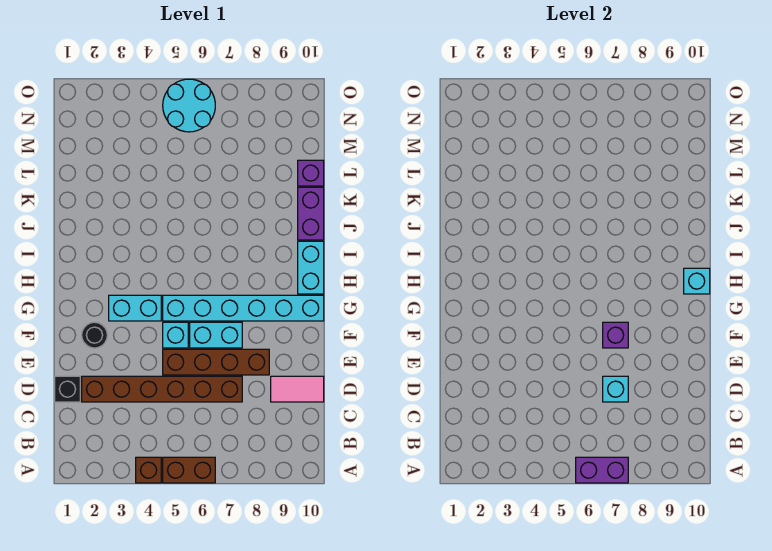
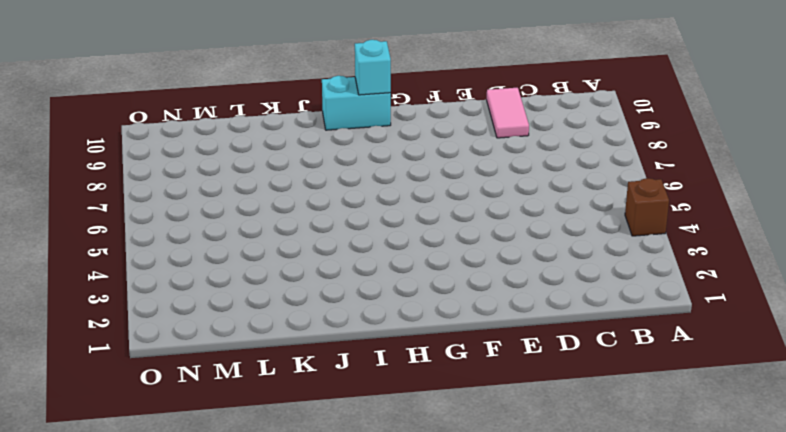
none -> brown brick A5:A6 level 1
none -> black brick D1 level 1
none -> brown brick D2:D7 level 1

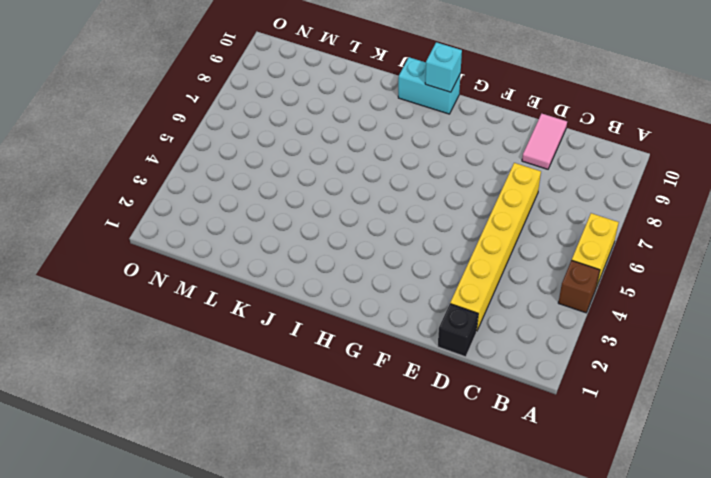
yellow brick A5:A6 level 1 -> brown brick A5:A6 level 1
yellow brick D2:D7 level 1 -> brown brick D2:D7 level 1
none -> brown brick E5:E8 level 1
none -> black round brick F2 level 1
none -> cyan brick F5 level 1

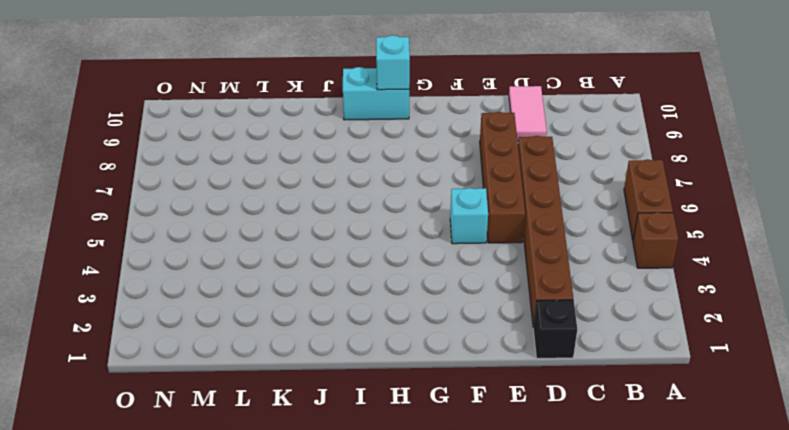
none -> black round brick F2 level 1
none -> cyan brick F6:F7 level 1
none -> cyan brick G3:G4 level 1

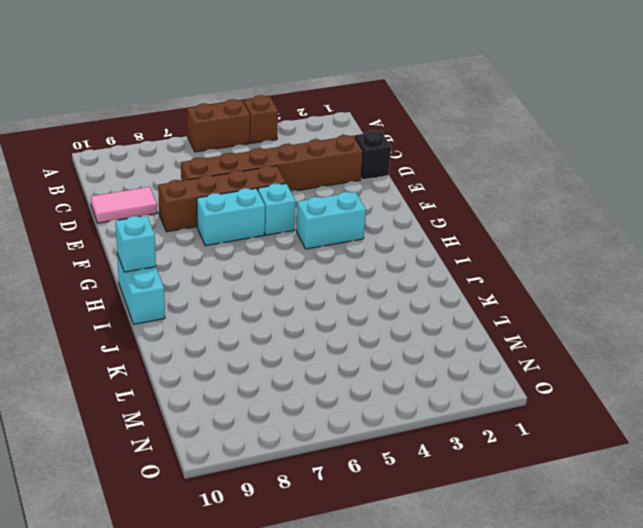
none -> black round brick F2 level 1
none -> cyan brick G5:G10 level 1
none -> purple brick J10:K10 level 1

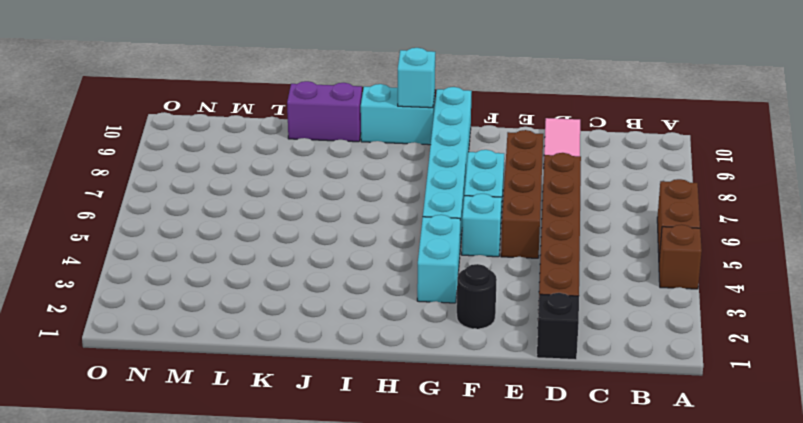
none -> purple brick L10 level 1
none -> cyan round brick N5:O6 level 1
none -> purple brick A6:A7 level 2

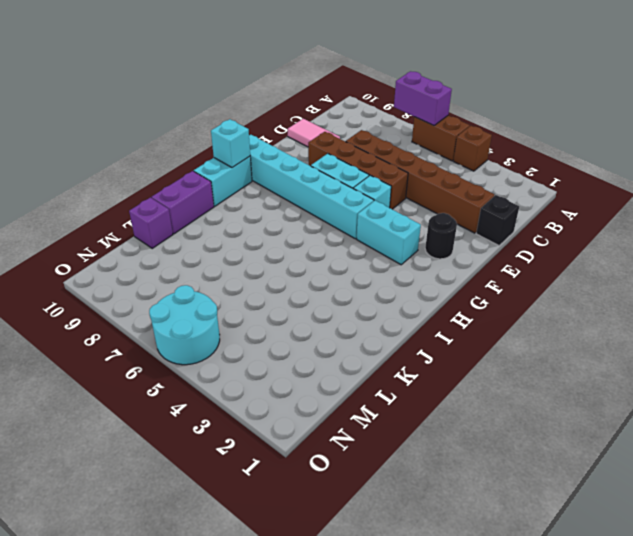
none -> cyan brick D7 level 2
none -> purple brick F7 level 2

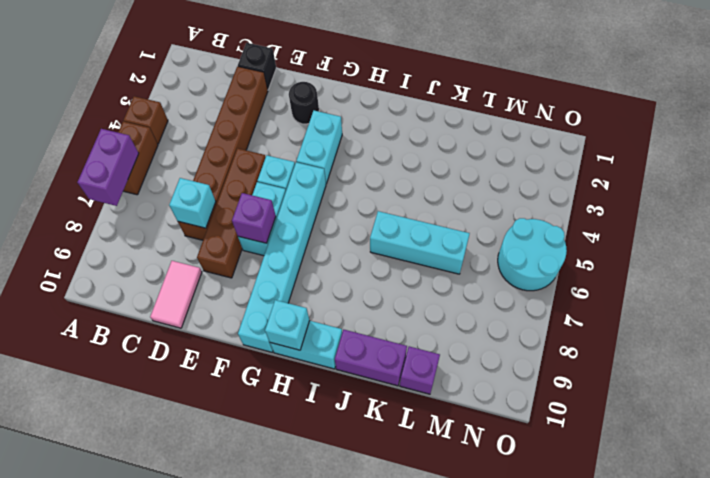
cyan brick J6:L6 level 1 -> none

